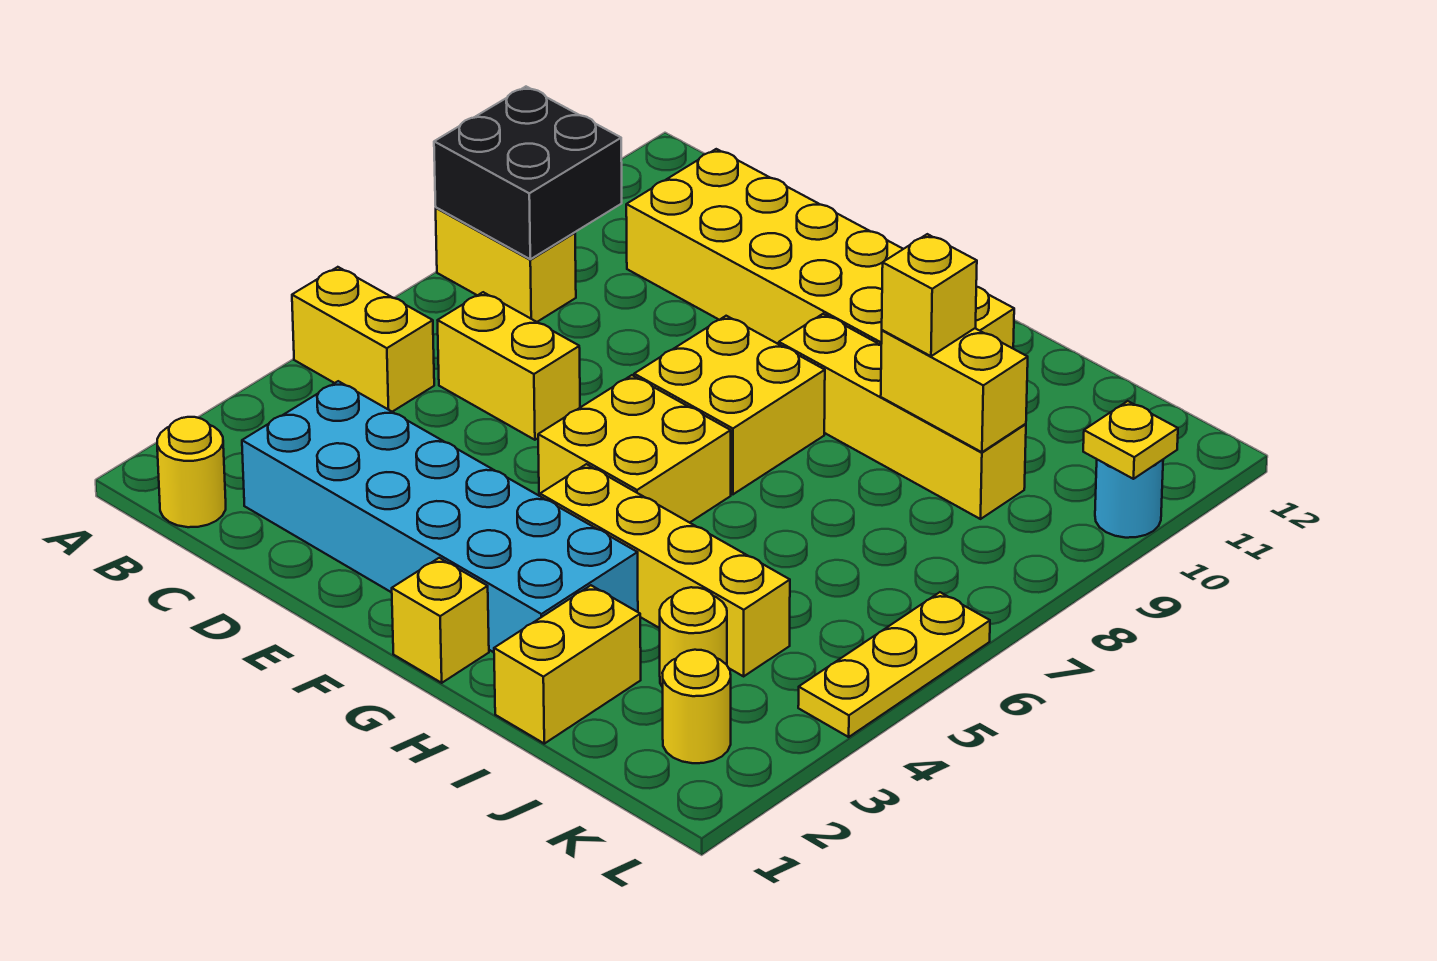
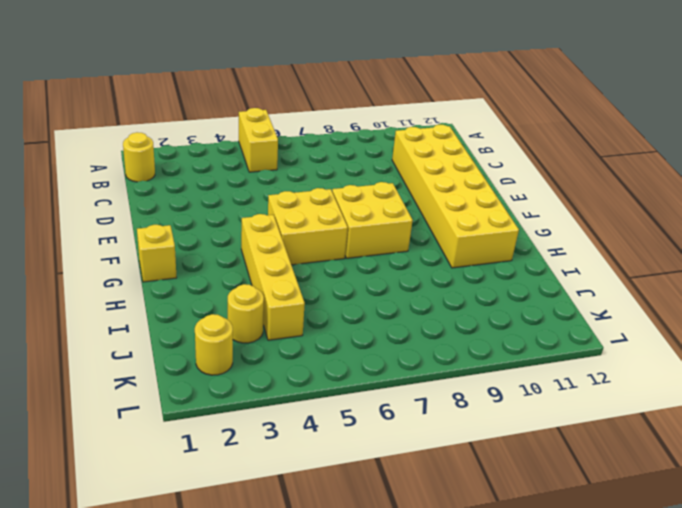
none -> yellow brick A8:B8 level 1
none -> cyan brick C2:H3 level 1
none -> yellow brick C6:D6 level 1

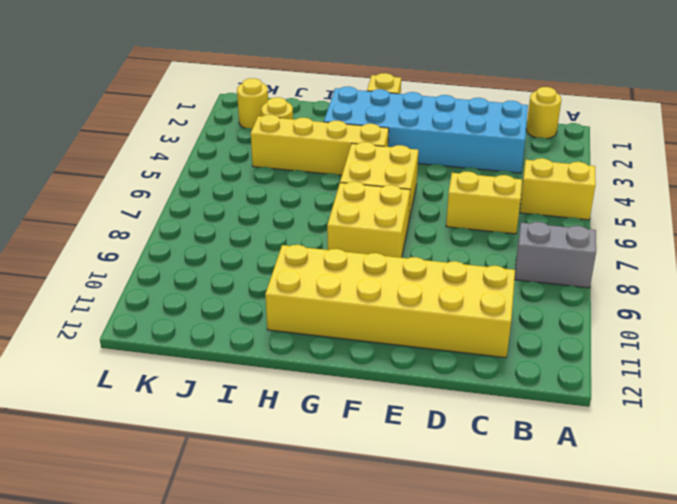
grey brick A8:B8 level 1 -> yellow brick A8:B8 level 1
none -> yellow brick G9:J9 level 1
none -> yellow brick I1:I2 level 1
none -> yellow plate L4:L6 level 1

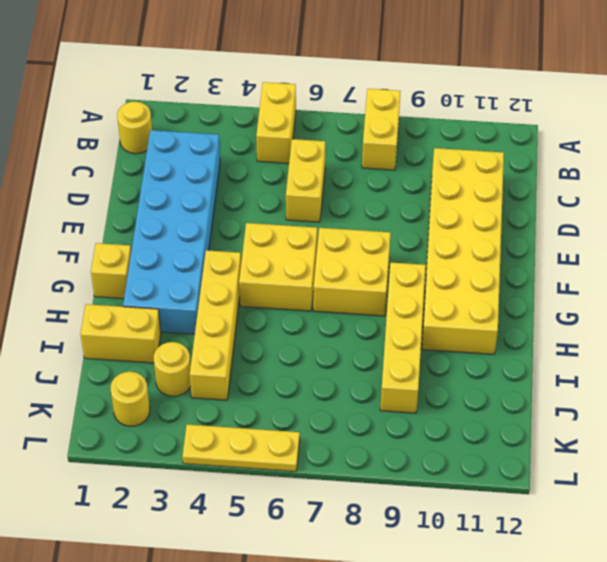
none -> cyan round brick L10 level 1
none -> black brick A8:B9 level 2
none -> yellow brick I9:J9 level 2

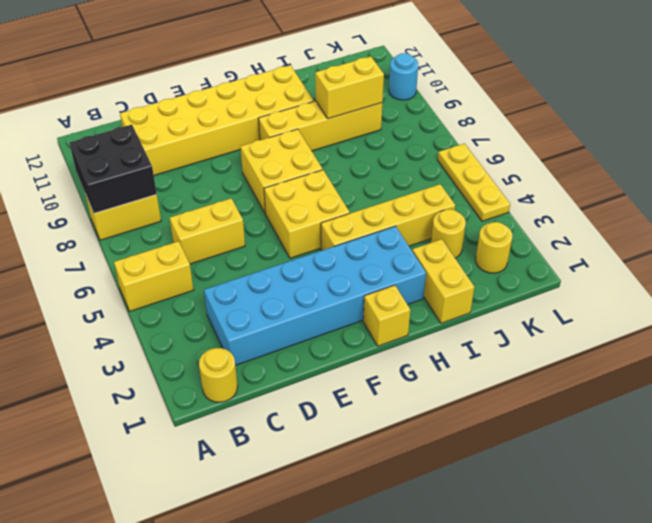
none -> yellow plate L10 level 2
none -> yellow brick I9 level 3

